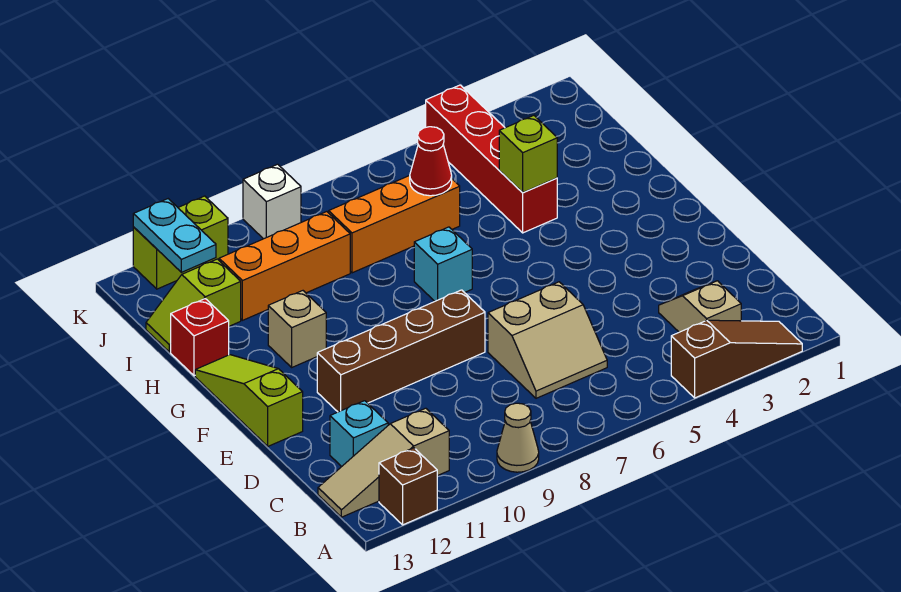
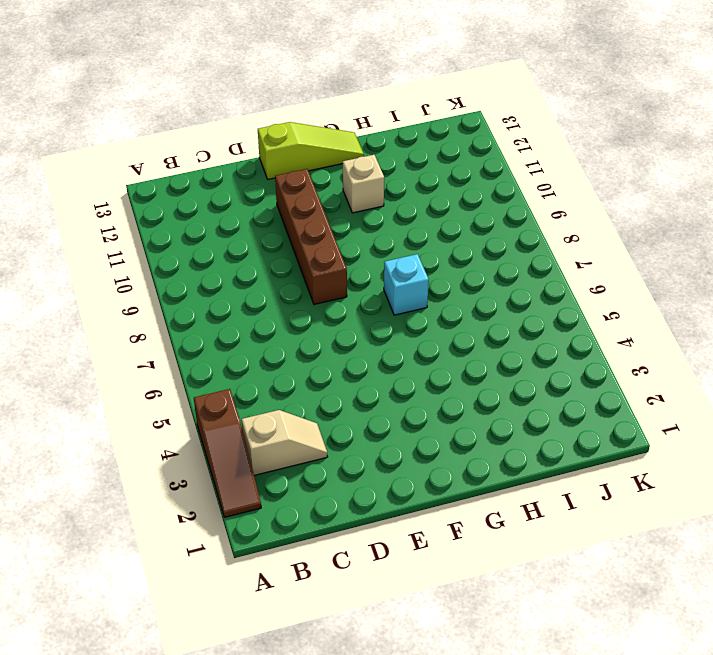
none -> tan cone A9 level 1
none -> brown brick A12 level 1
none -> tan slope B11:B13 level 1 top 11

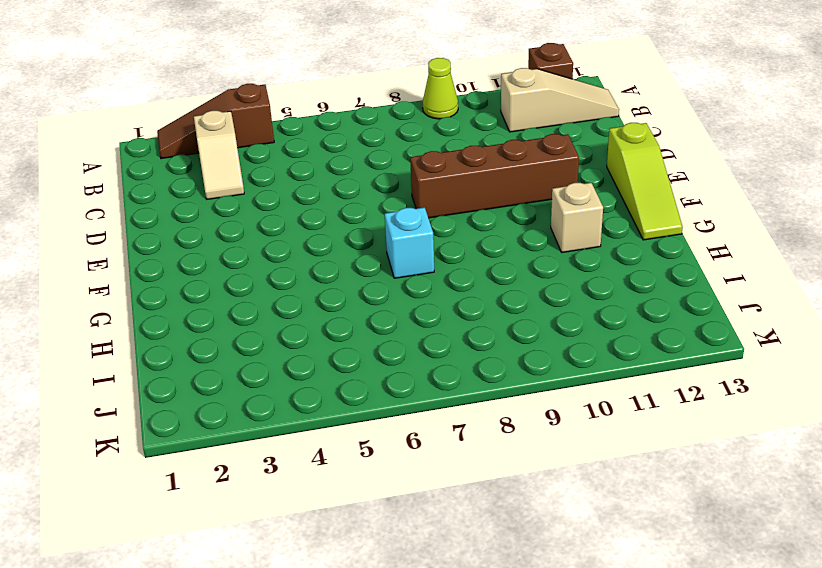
lime cone A9 level 1 -> tan cone A9 level 1
none -> tan slope C6:D7 level 1 top D
none -> cyan brick C12 level 1
none -> red brick H4:K4 level 1

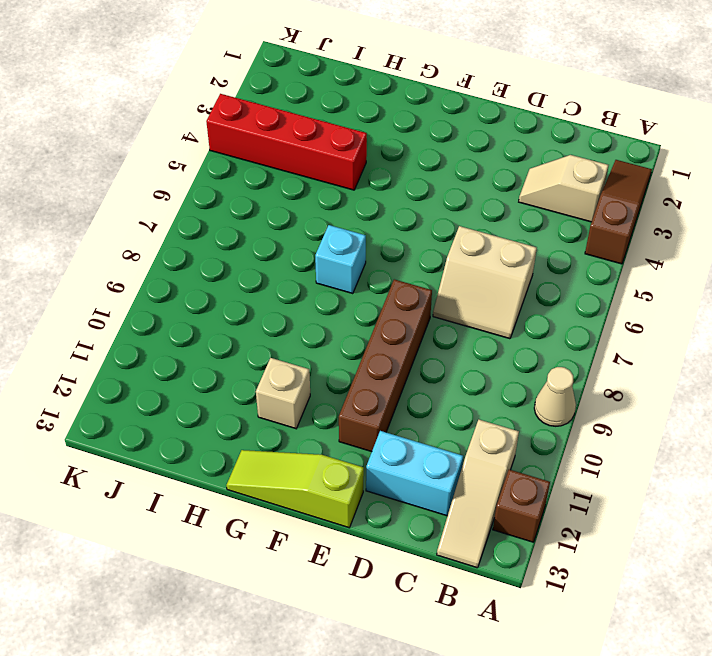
tan slope C6:D7 level 1 top 6 -> tan slope C6:D7 level 1 top D
cyan brick C12:D12 level 1 -> cyan brick C12 level 1
none -> red brick H13 level 1
none -> orange brick I6:I8 level 1
none -> orange brick I9:I11 level 1

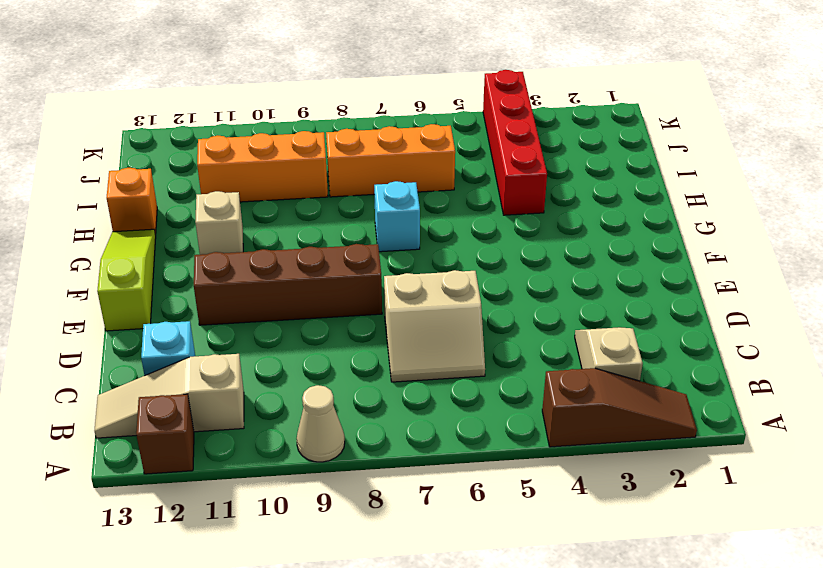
orange brick H13 level 1 -> red brick H13 level 1
none -> lime slope I12:I13 level 1 top 12
none -> white brick K9 level 1
none -> lime brick K11:K12 level 1

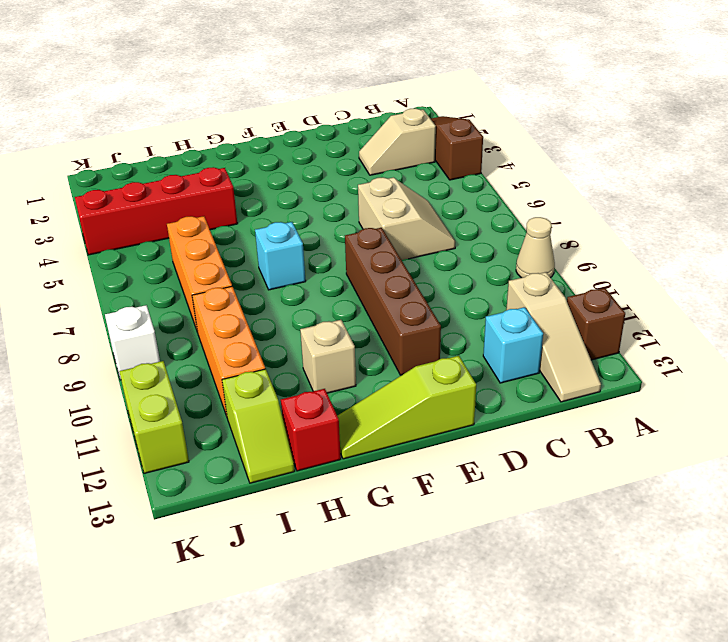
none -> lime brick H4 level 2
none -> red cone I6 level 2
none -> cyan plate J12:K12 level 2

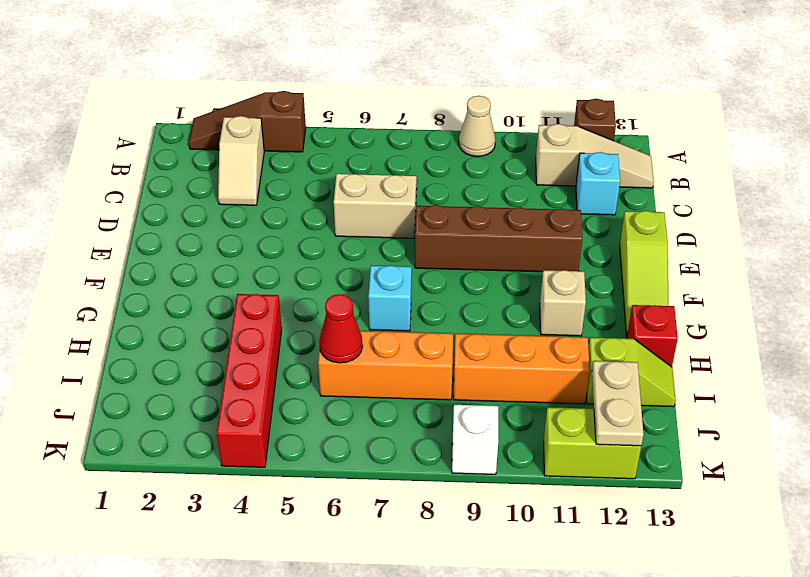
tan plate J12:K12 level 2 -> cyan plate J12:K12 level 2
none -> lime brick H4 level 2

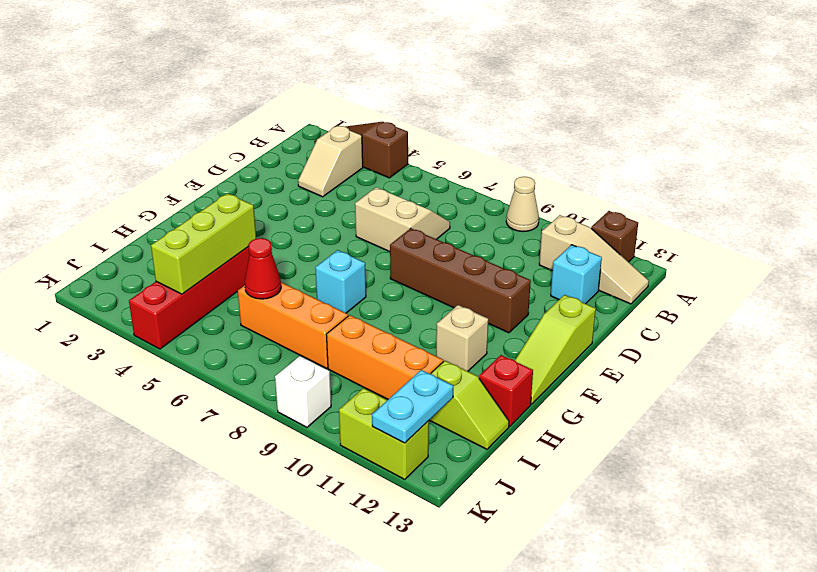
lime brick H4:J4 level 2 -> lime brick H4 level 2

